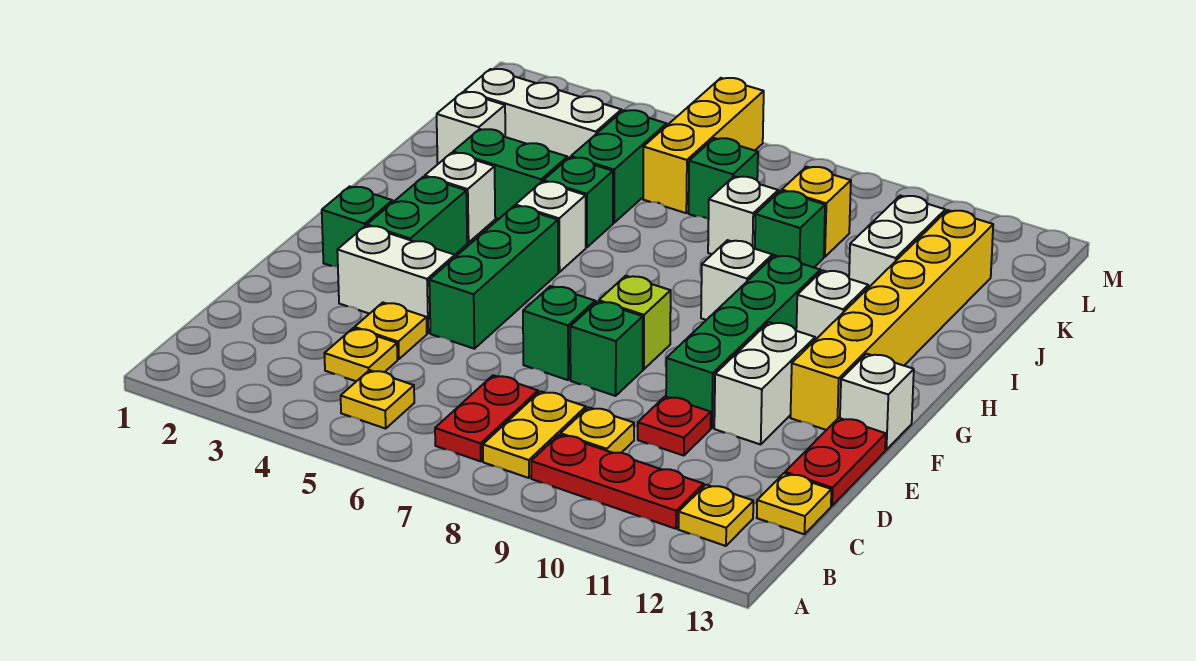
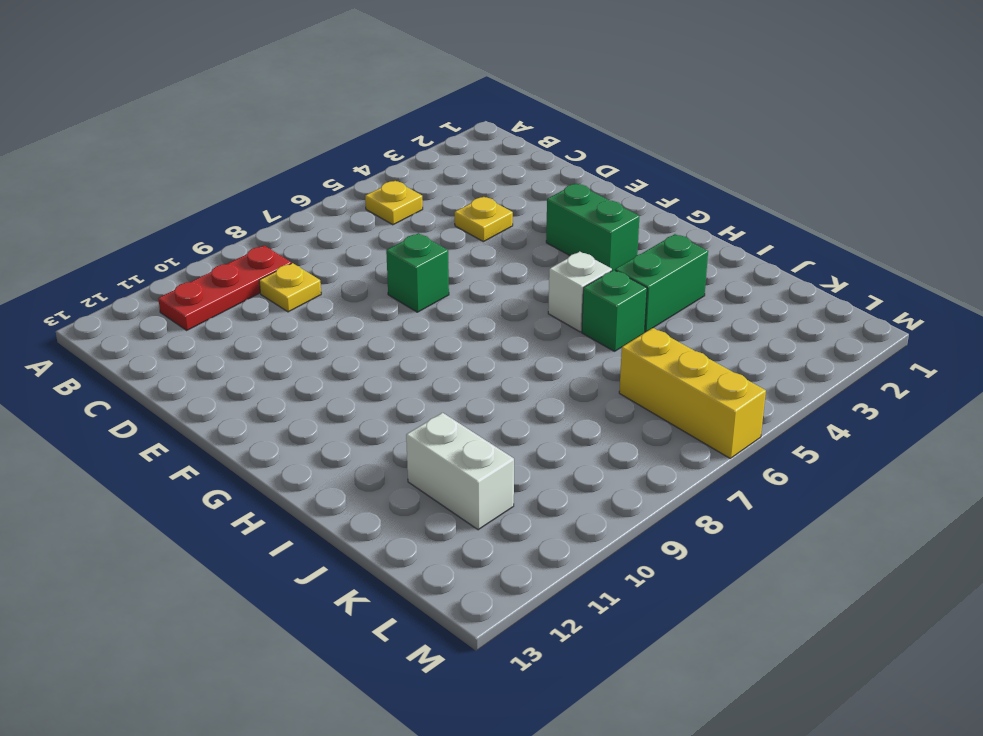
none -> red plate B7:C7 level 1
none -> yellow plate B8:C8 level 1
none -> yellow plate B12 level 1
none -> yellow plate C4 level 1

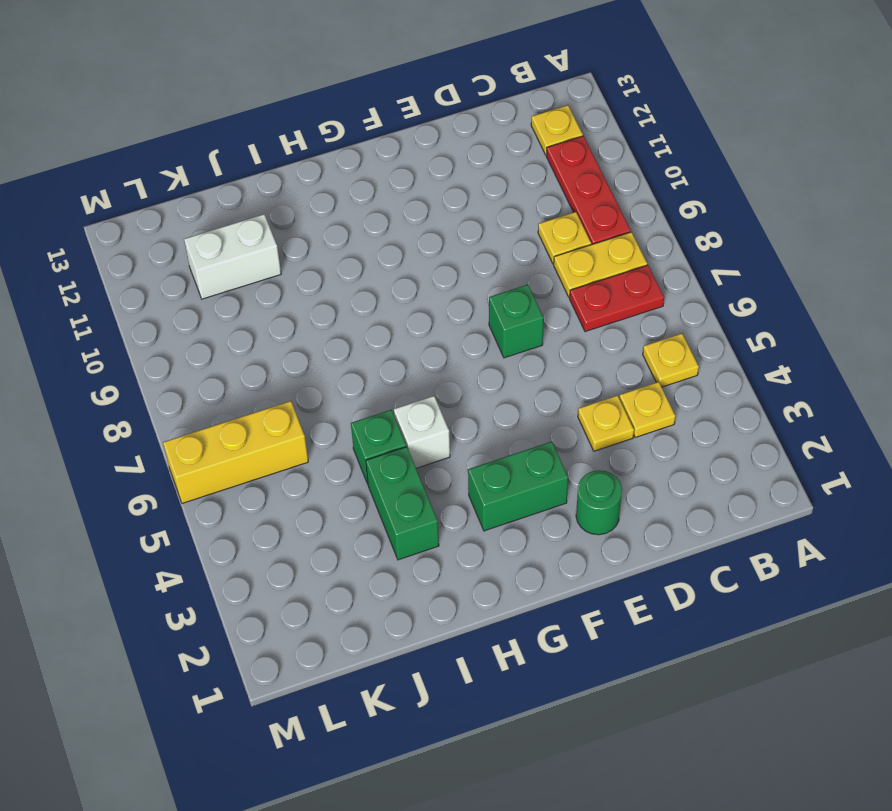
green round brick E2 level 1 -> none
none -> yellow plate C13 level 1
none -> red plate D10 level 1
none -> red plate D13:E13 level 1
none -> white brick E3:E4 level 1

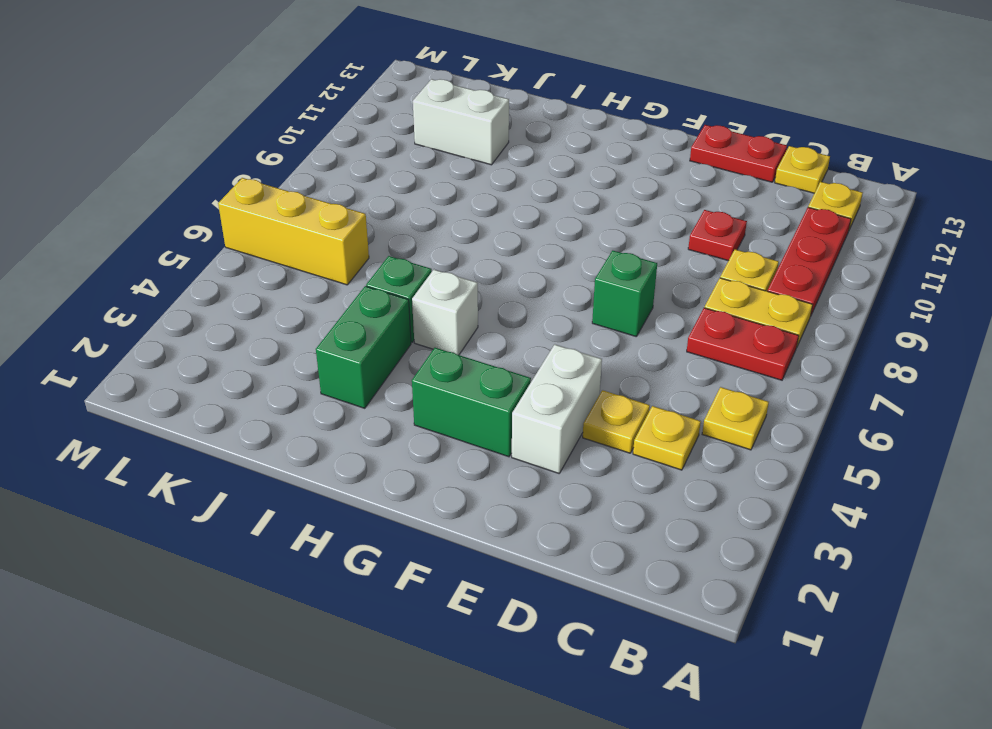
none -> green brick E5:G5 level 1
none -> green brick E8 level 1
none -> green brick E10:H10 level 1
none -> white brick E11:F11 level 1

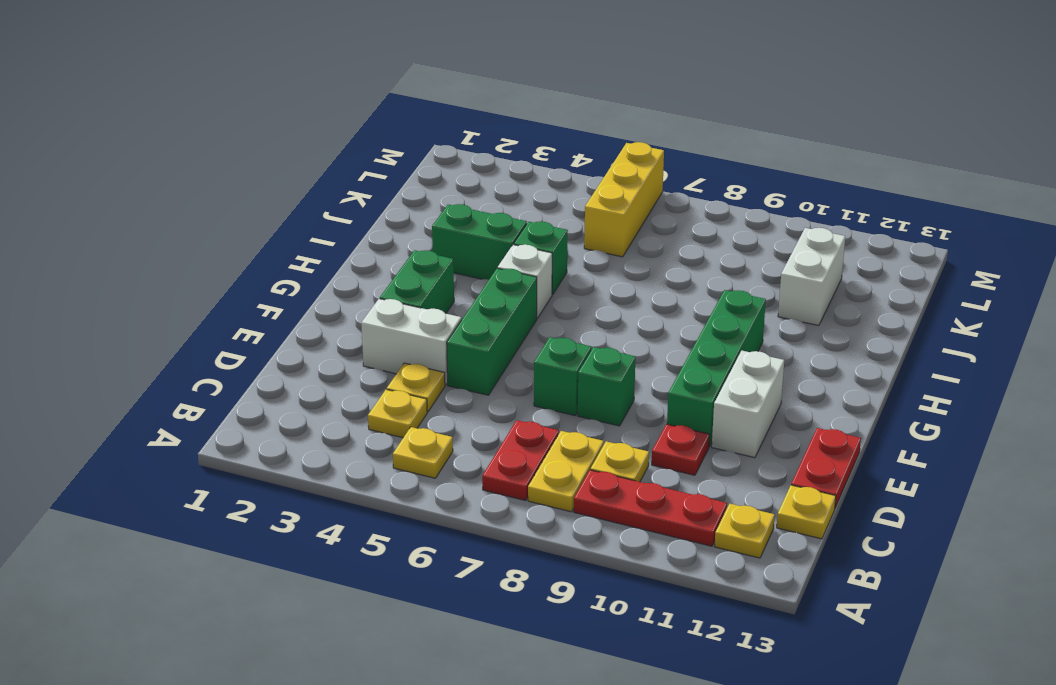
none -> green brick F2 level 1
none -> lime brick F8 level 1
none -> yellow brick F12:K12 level 1
none -> white brick F13 level 1

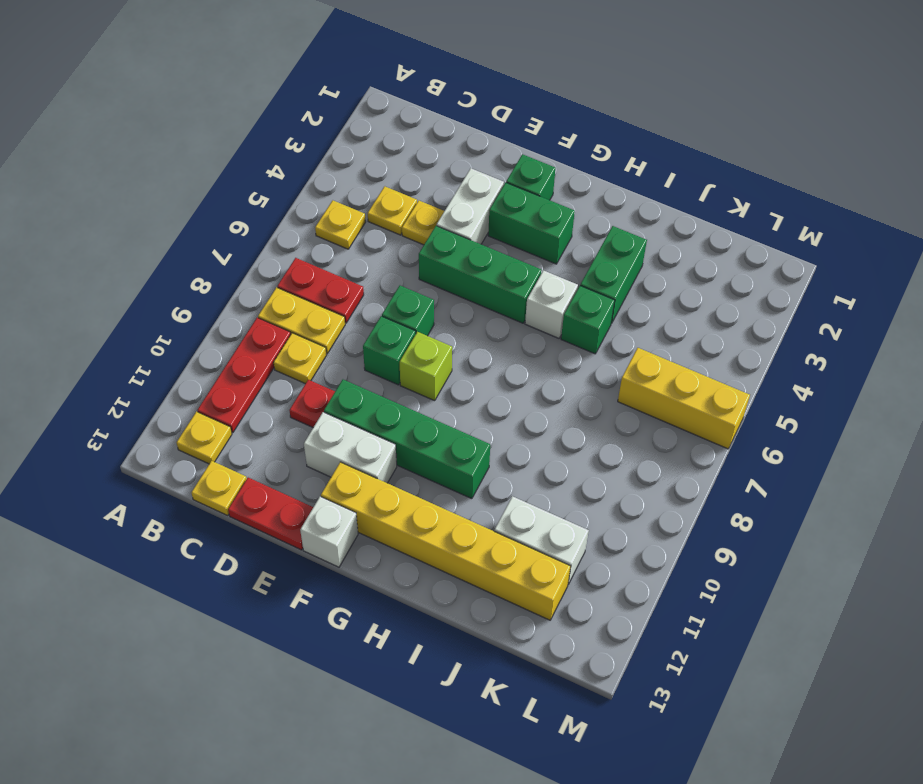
none -> white brick H3 level 1
none -> white brick H9 level 1
none -> white brick H11 level 1
none -> white brick J2 level 1

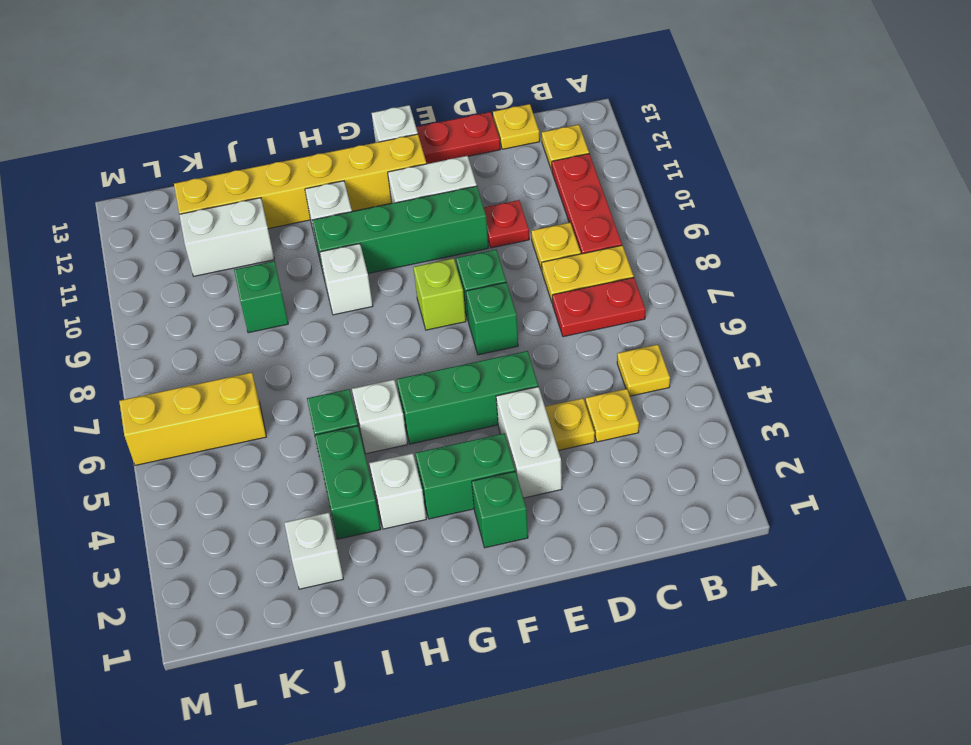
none -> green brick J5:K5 level 1
none -> white brick J8 level 1
none -> white brick K2:K4 level 1
none -> green brick K7 level 1

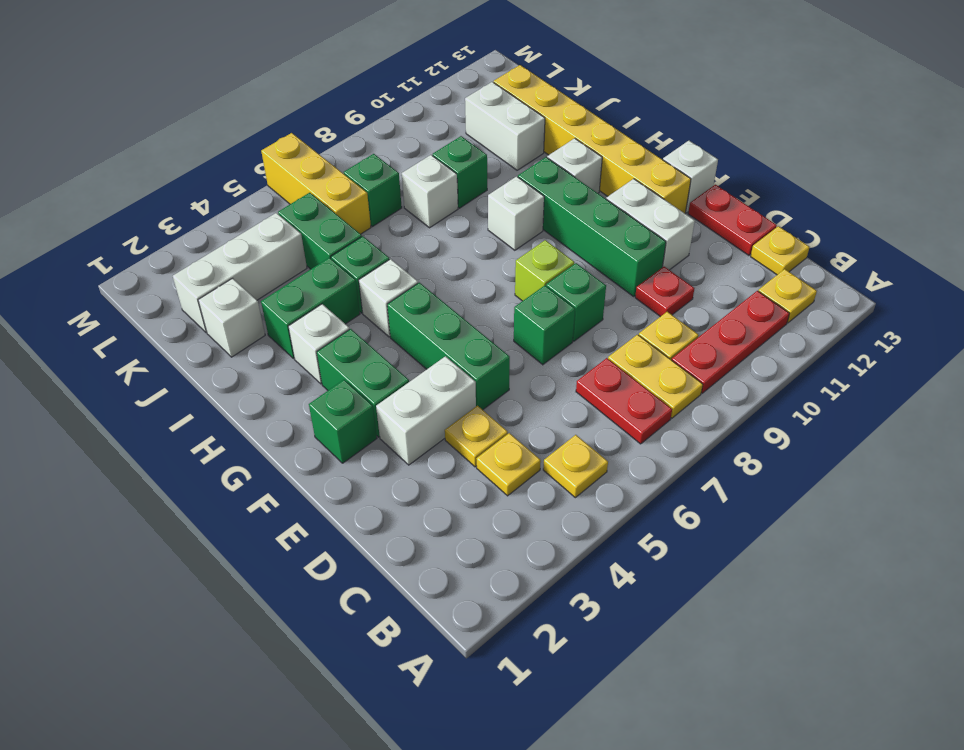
none -> yellow brick K9 level 1

